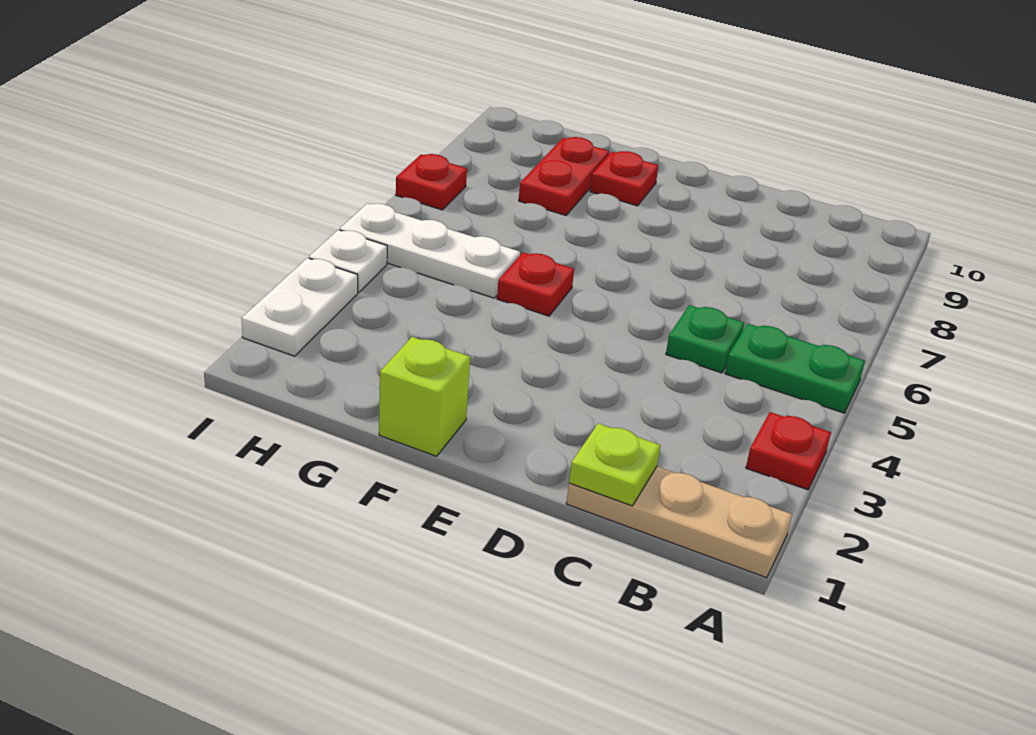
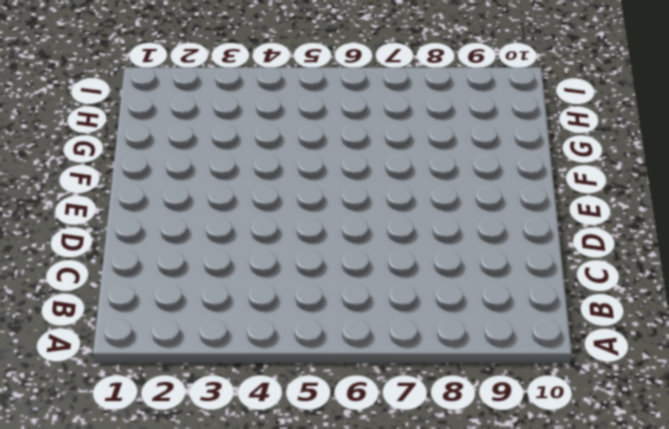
none -> tan plate A1:C1 level 1
none -> red plate A3 level 1
none -> green plate A5:B5 level 1

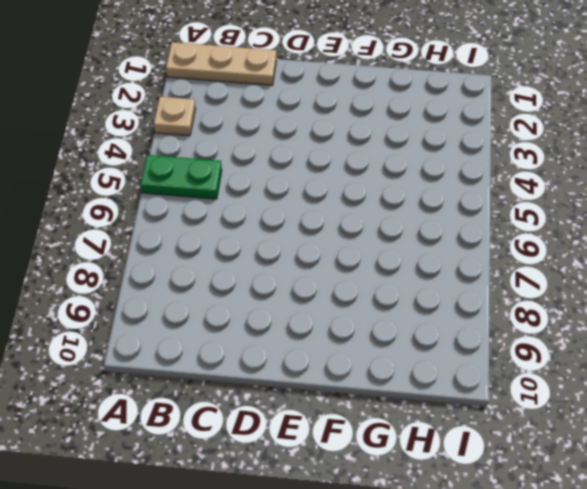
tan plate A3 level 1 -> red plate A3 level 1
none -> green plate C5 level 1
none -> lime brick F1 level 1
none -> red plate F5 level 1

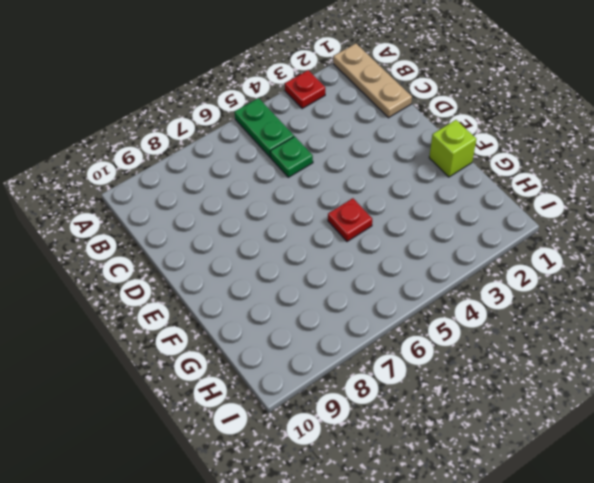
none -> red plate F9 level 1
none -> white plate G5:I5 level 1
none -> red plate G8:G9 level 1

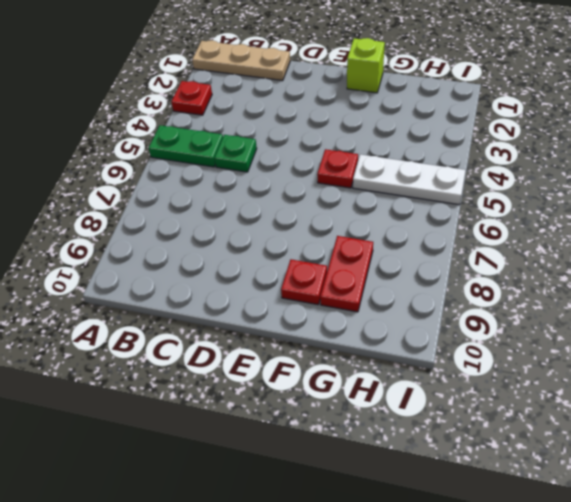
none -> white plate I2:I3 level 1
none -> white plate I4 level 1
none -> red plate I7 level 1

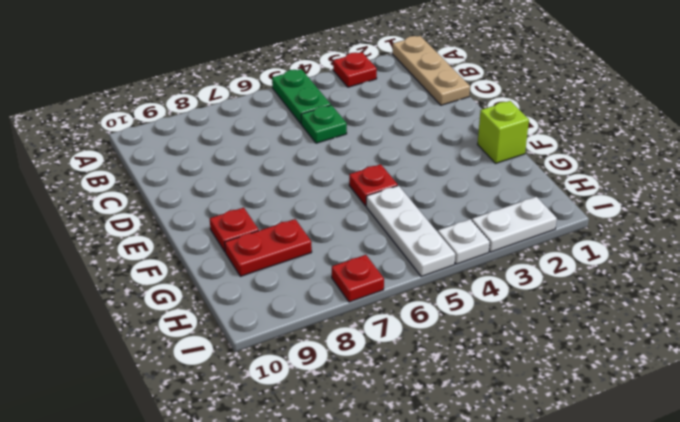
none -> lime plate C1 level 2

